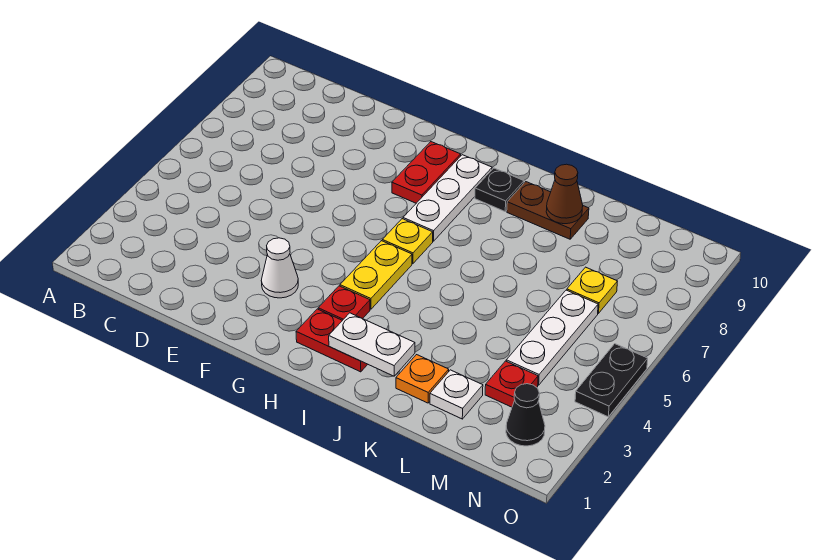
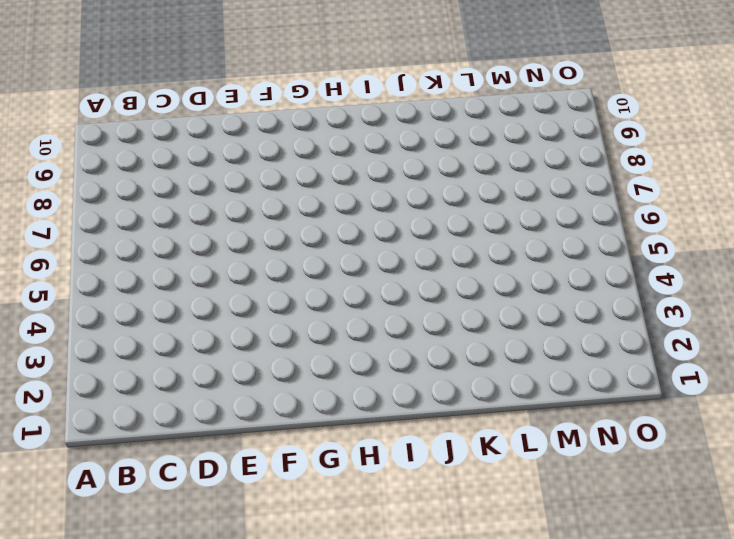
none -> white cone F3 level 1
none -> red plate G8:G9 level 1
none -> red plate H2:I2 level 1

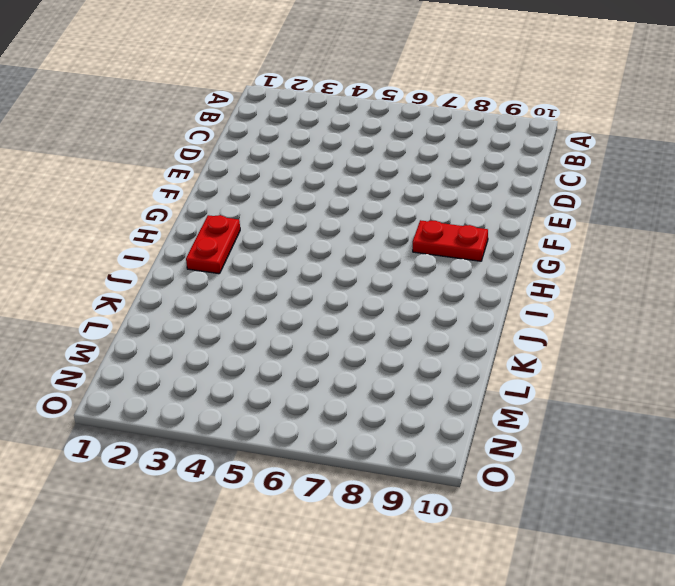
none -> white cone F3 level 1
none -> red plate H3 level 1
none -> yellow plate H4:H5 level 1

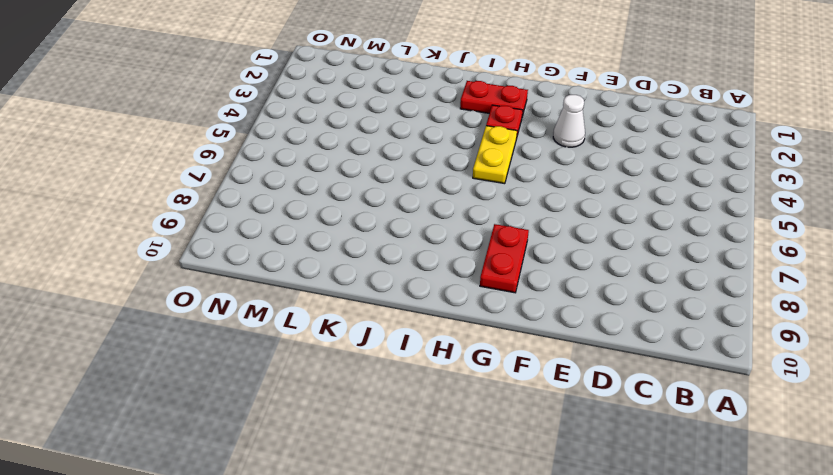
none -> yellow plate H6 level 1
none -> white plate H7:H9 level 1
none -> black plate I9 level 1

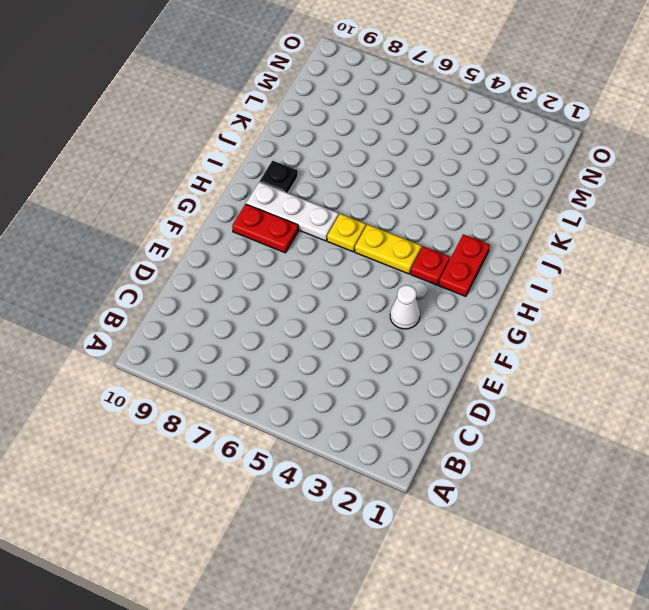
none -> brown plate J9:K9 level 1
none -> orange plate K2 level 1
none -> white plate L2 level 1

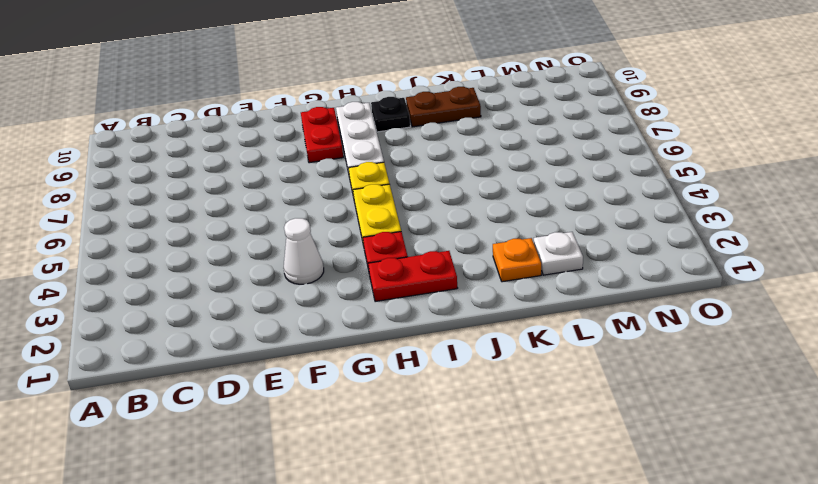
none -> red plate M3 level 1
none -> white plate M4:M6 level 1
none -> yellow plate M7 level 1

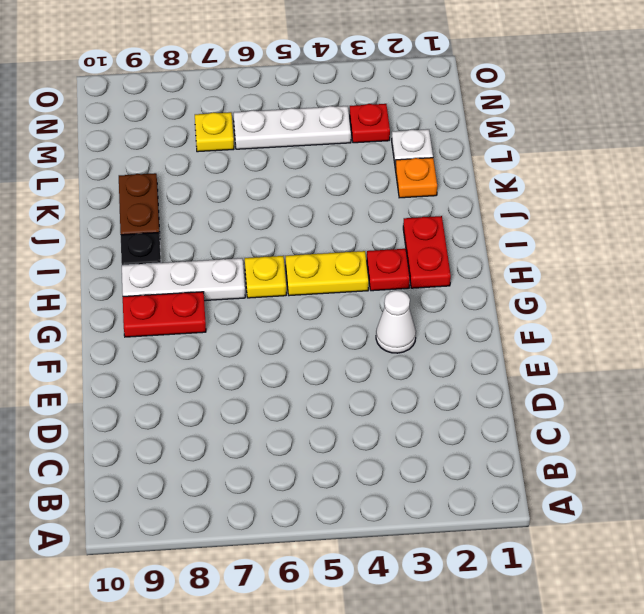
none -> black cone N2 level 1
none -> black plate O4:O5 level 1
none -> white plate I2:J2 level 2

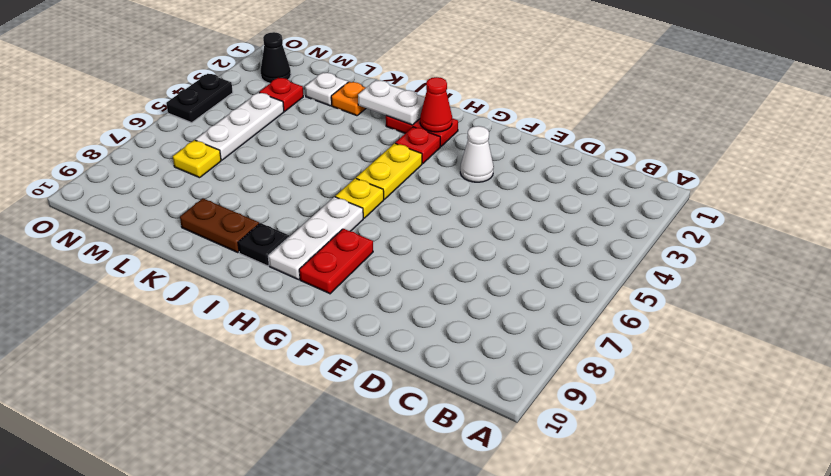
red cone H2 level 2 -> none
none -> brown cone K9 level 2

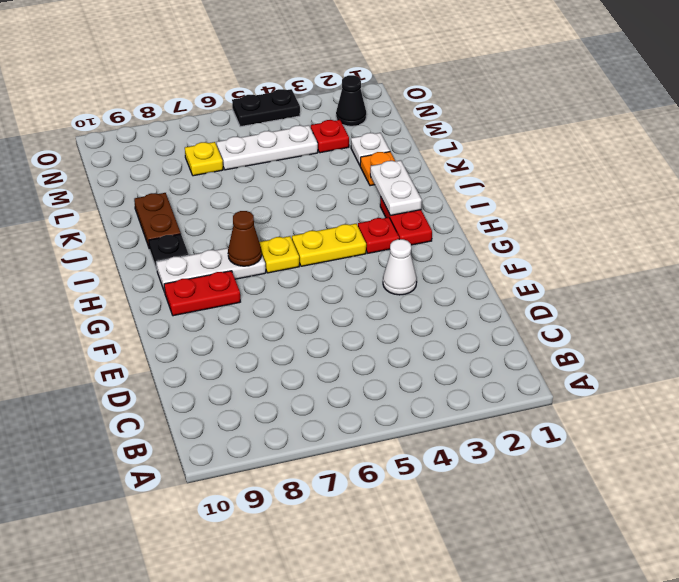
brown cone H7 level 2 -> brown cone K9 level 2

